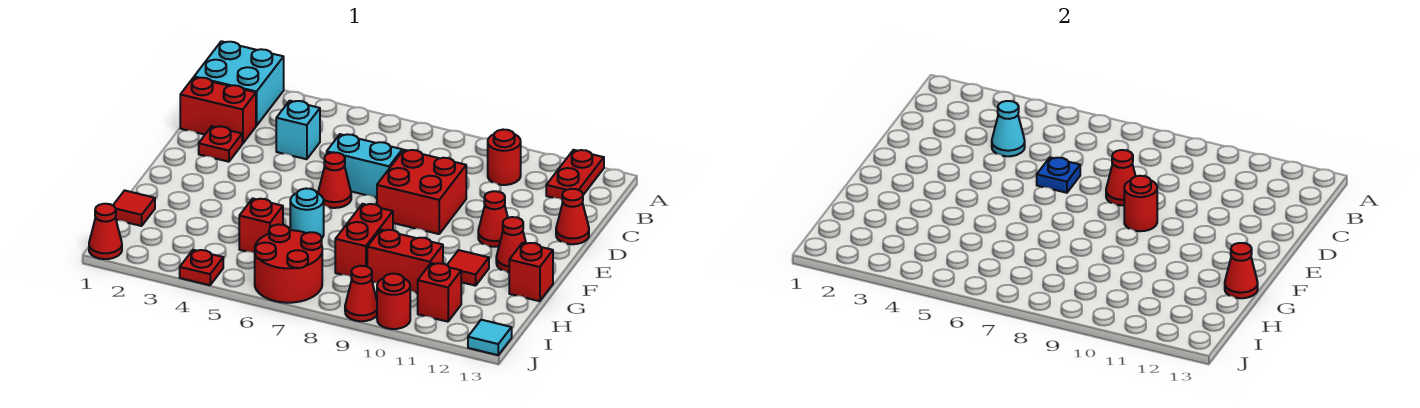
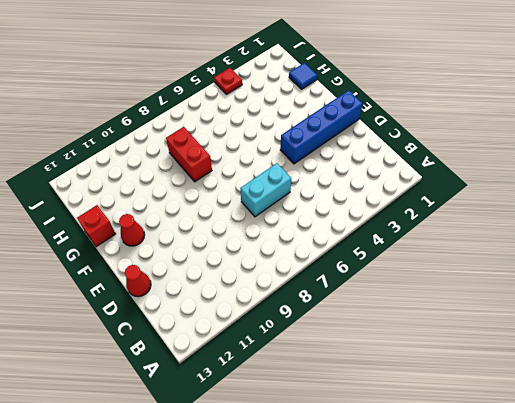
blue brick E1:E4 level 1 -> none
blue tile H1 level 1 -> red tile H1 level 1
none -> cyan brick A1:B2 level 1
none -> red plate A12:B12 level 1
none -> red round brick B10 level 1
none -> red brick C1:C2 level 1

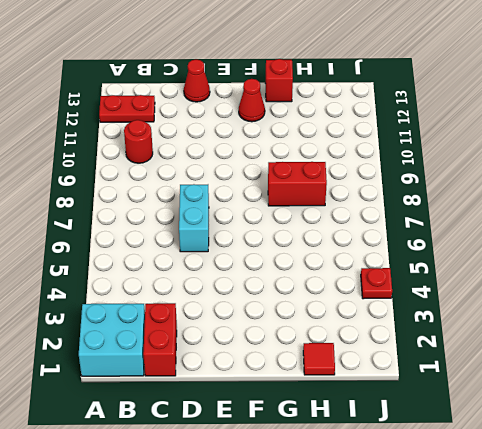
none -> cyan brick C4 level 1
none -> red plate D2 level 1
none -> red brick D8:E9 level 1
none -> red cone E6 level 1

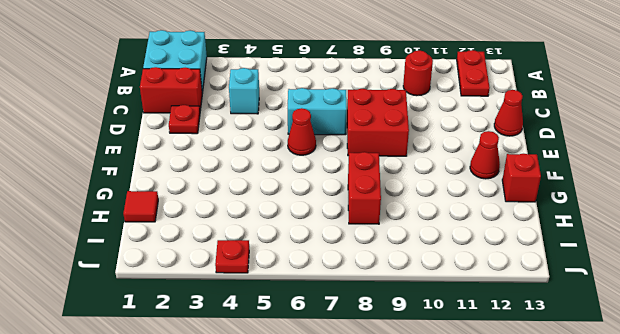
none -> red cone E11 level 1
none -> cyan round brick G6 level 1
none -> red tile G11 level 1
none -> red brick H5 level 1

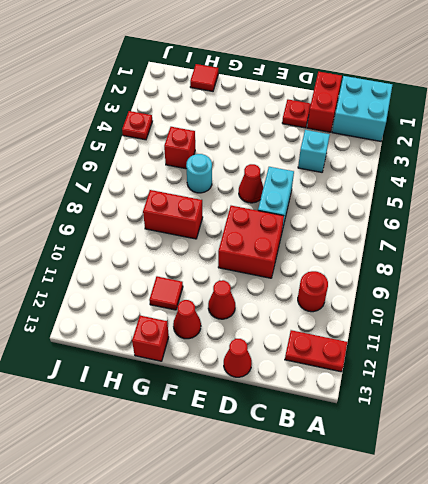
none -> red brick H9:H10 level 1
none -> red round brick I6:J7 level 1
none -> red brick I11 level 1
none -> red cone J1 level 1

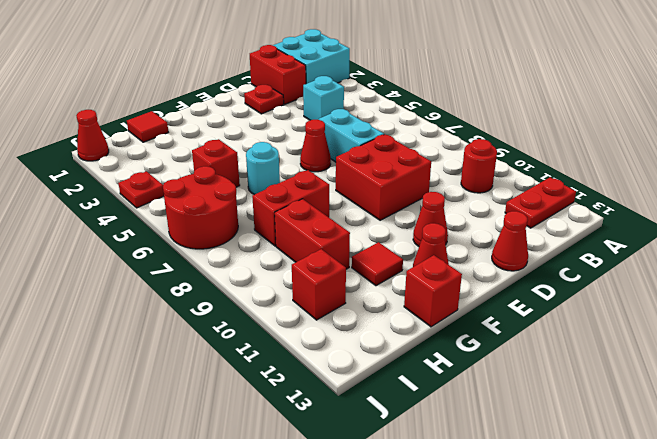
none -> red cone J9 level 1
none -> red round brick J10 level 1
none -> cyan tile J13 level 1
none -> cyan cone C4 level 2

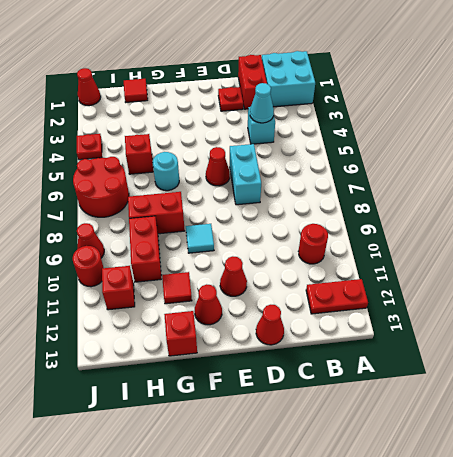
cyan tile F9 level 1 -> cyan tile J13 level 1
none -> red brick D8:E9 level 1
none -> blue plate D6 level 2
none -> red cone D8 level 2
none -> red round brick E9 level 2

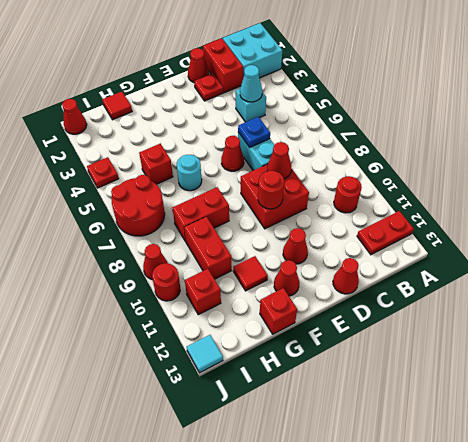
red cone D1 level 1 -> red cone G13 level 2

